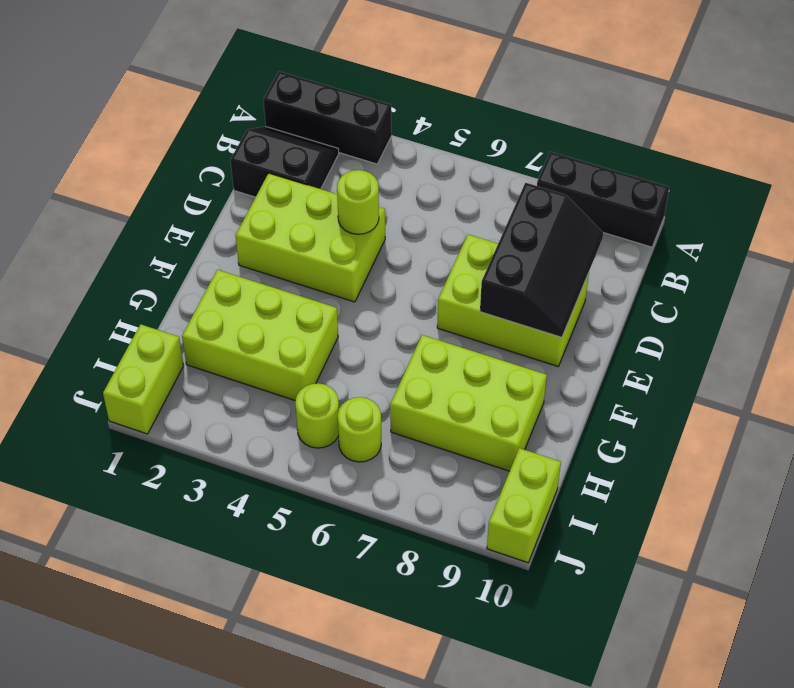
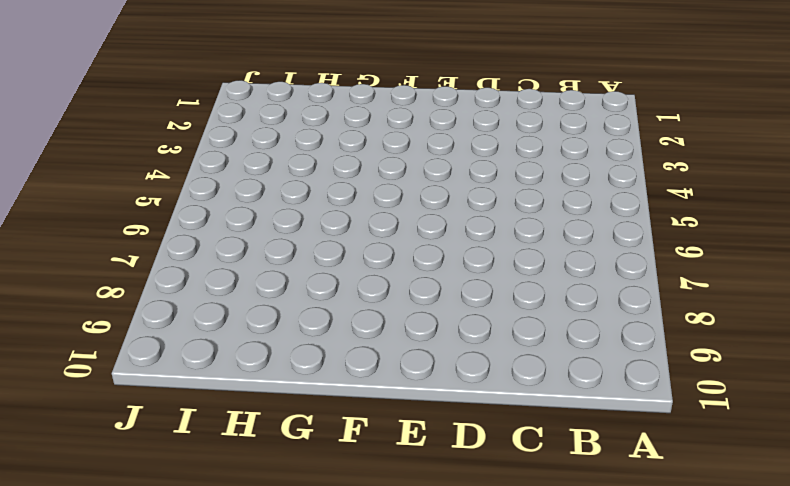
none -> black brick A1:A3 level 1
none -> black brick A8:A10 level 1
none -> black slope B1:C2 level 1 top C

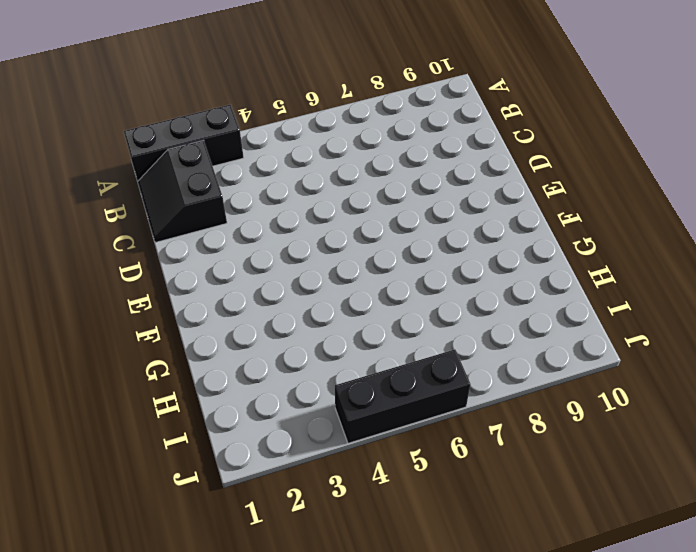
black slope B1:C2 level 1 top 2 -> black slope B1:C2 level 1 top C
black brick J4:J6 level 1 -> black brick A8:A10 level 1
none -> lime brick D2:E4 level 1
none -> lime brick D7:E9 level 1
none -> lime brick G2:H4 level 1

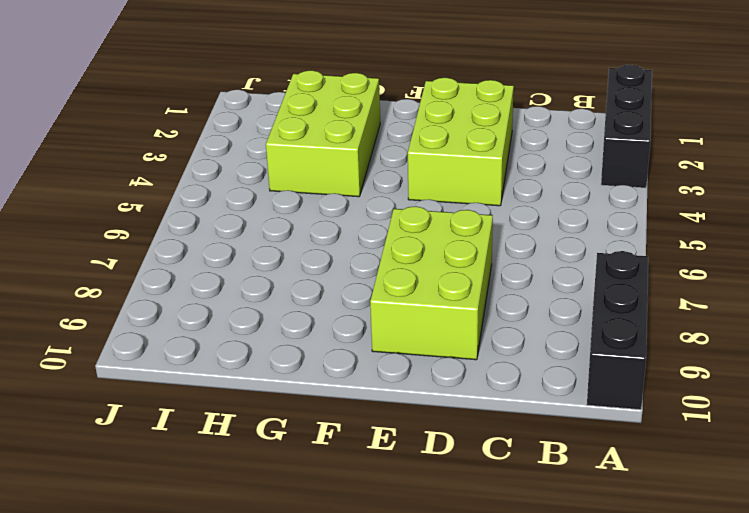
none -> black slope B1:C2 level 1 top C
none -> lime brick G7:H9 level 1
none -> lime brick I1:J1 level 1

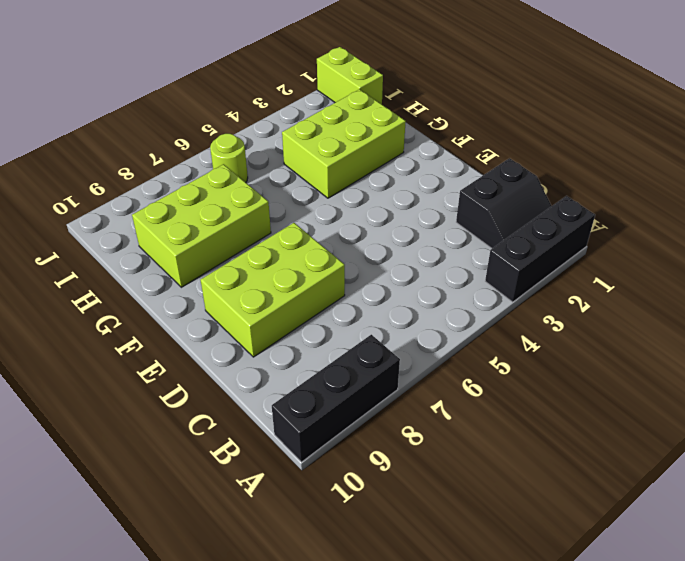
none -> lime brick D2:E4 level 1
none -> lime round brick I5 level 1
none -> lime brick I10:J10 level 1

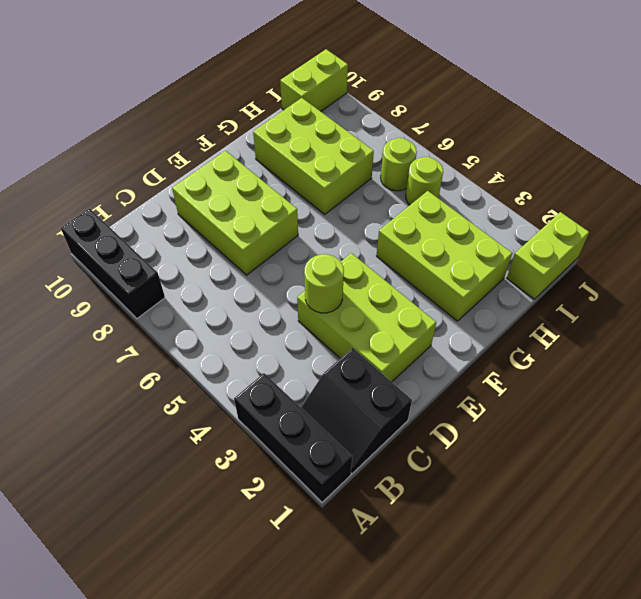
none -> black slope C8:E9 level 2 top 8

